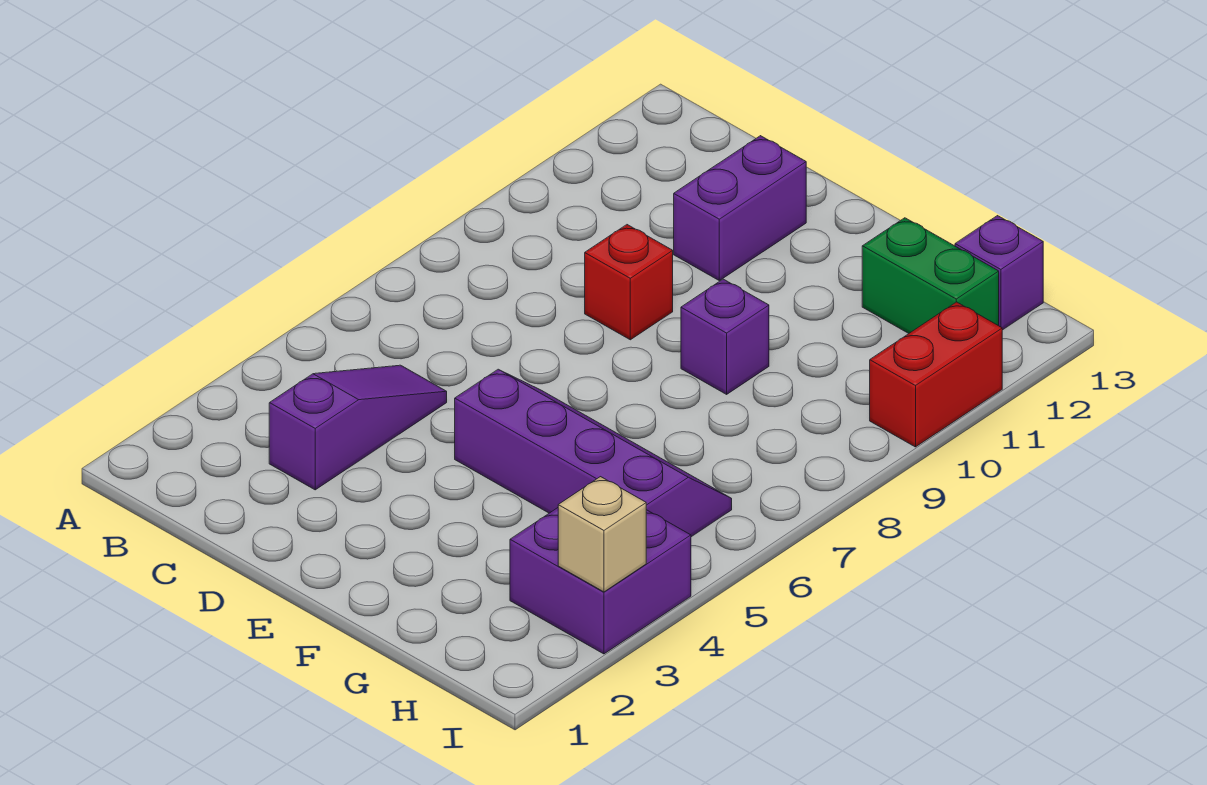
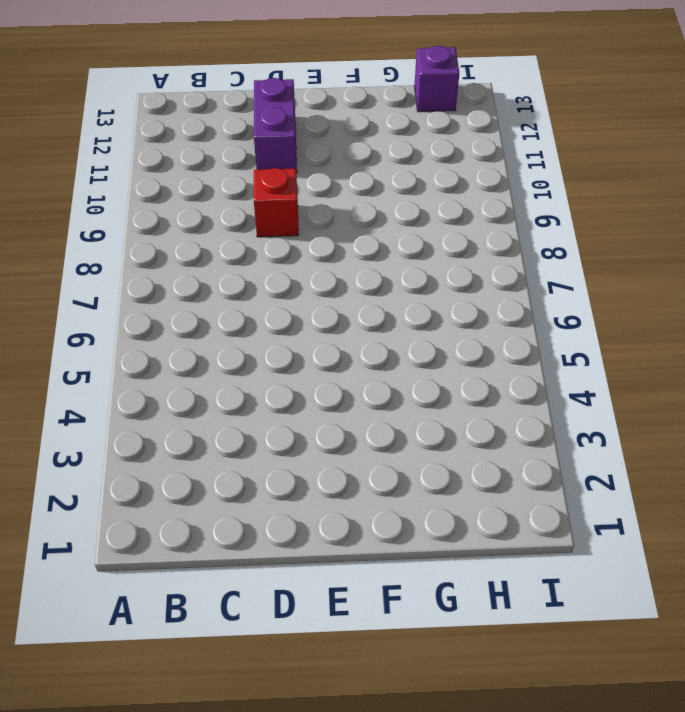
none -> purple slope C3:C5 level 1 top 3
none -> purple slope E5:H6 level 1 top 5

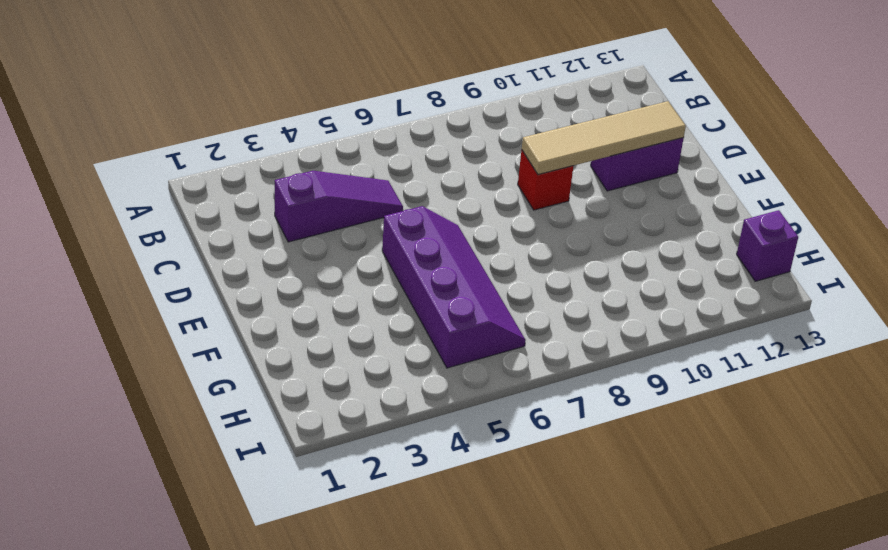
tan tile D9:D12 level 2 -> none
none -> purple brick F9 level 1
none -> green brick G12:H12 level 1

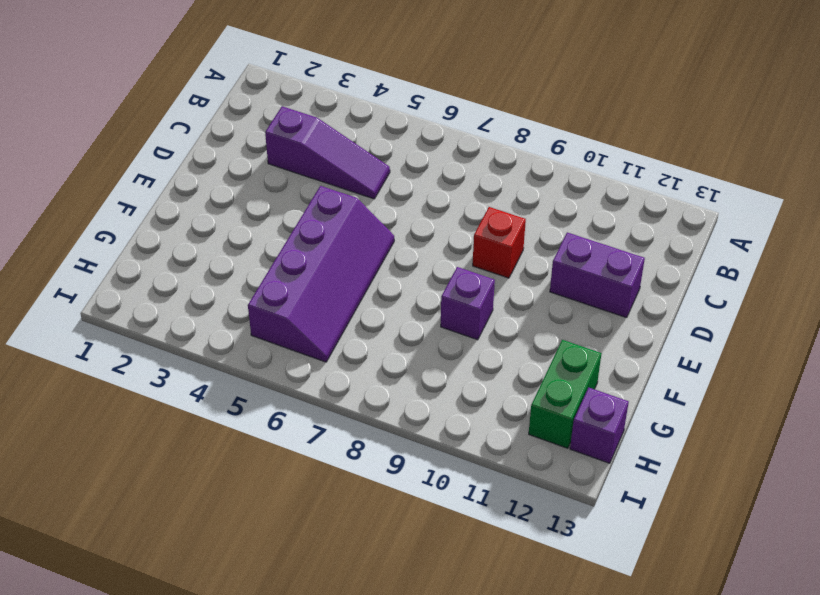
none -> purple brick H3:I4 level 1
none -> red brick I10:I11 level 1

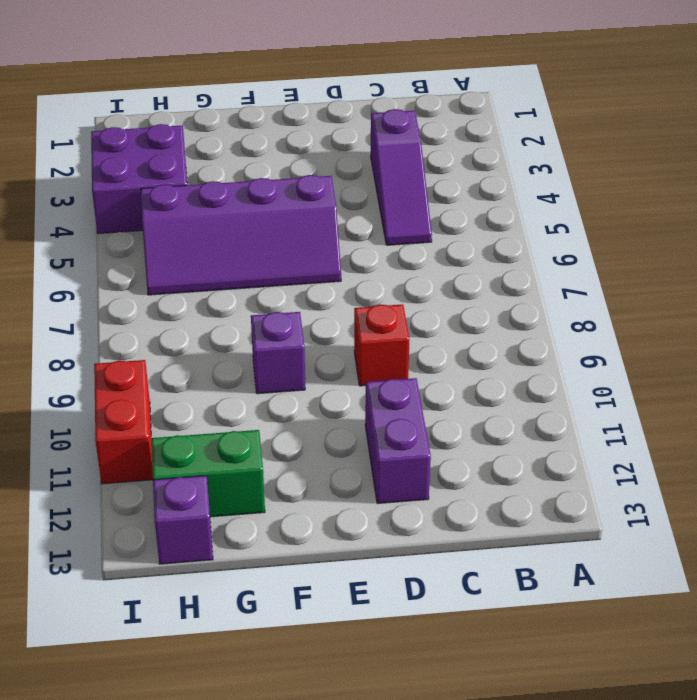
none -> tan brick I3 level 2

